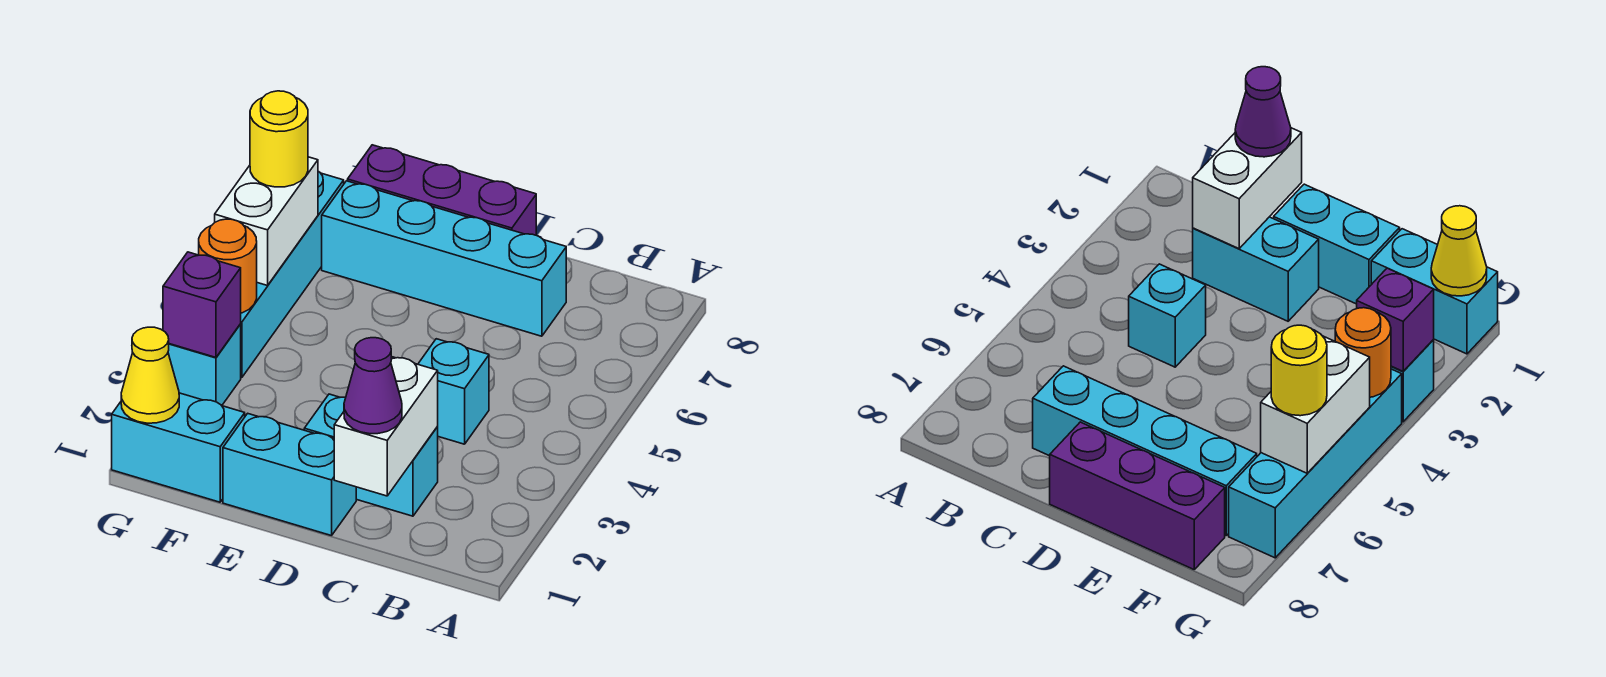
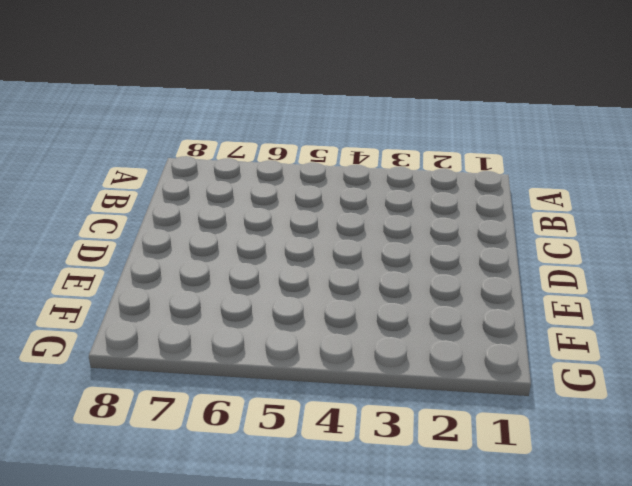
none -> cyan brick C2:D2 level 1
none -> cyan brick C4 level 1
none -> cyan brick C7:F7 level 1

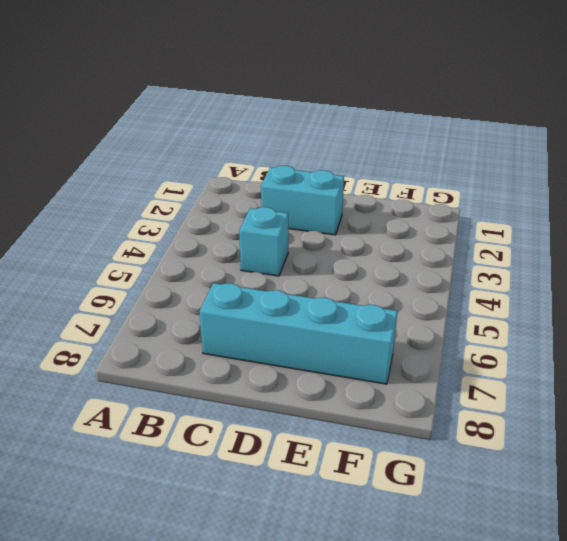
none -> cyan brick D1:E1 level 1
none -> purple brick D8:F8 level 1
none -> cyan brick F1:G1 level 1

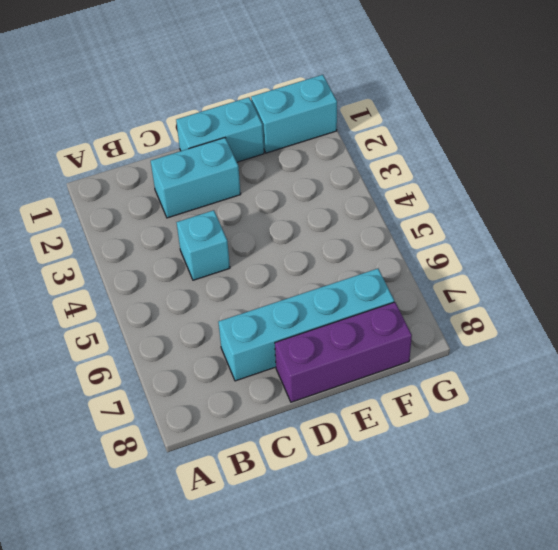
none -> cyan brick G3 level 1
none -> cyan brick G4:G7 level 1
none -> white brick C1:C2 level 2

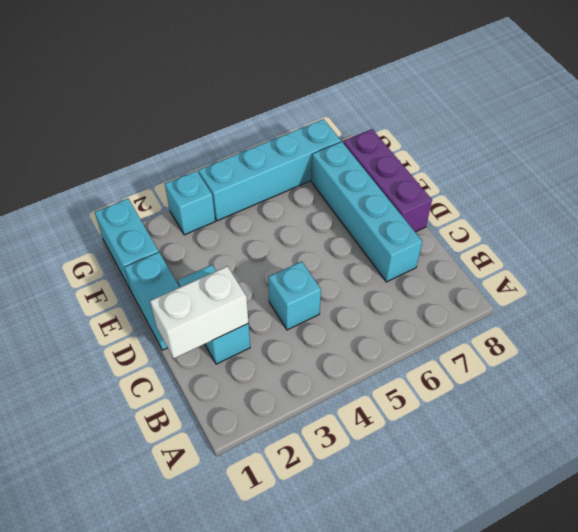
none -> yellow cone G1 level 2
none -> purple brick G3 level 2
none -> orange round brick G4 level 2

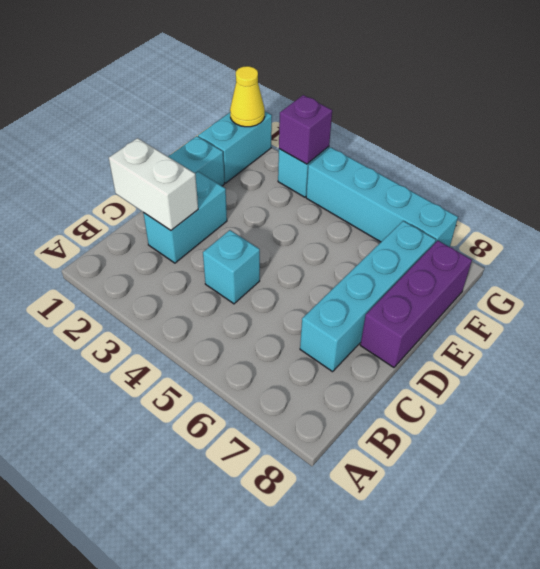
none -> orange round brick G4 level 2
none -> white brick G5:G6 level 2
none -> purple cone C1 level 3

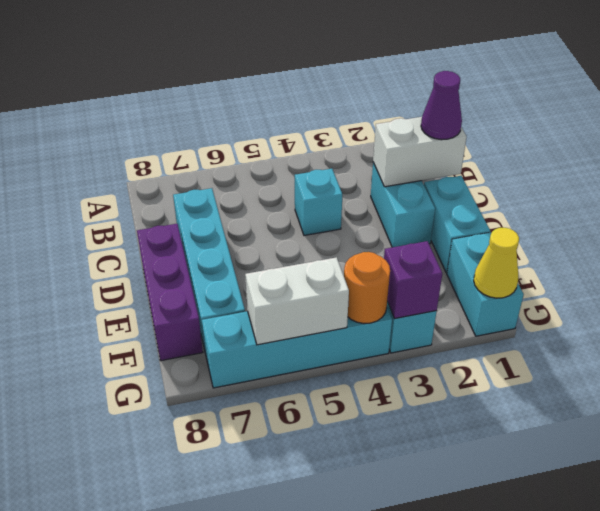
none -> yellow round brick G6 level 3

